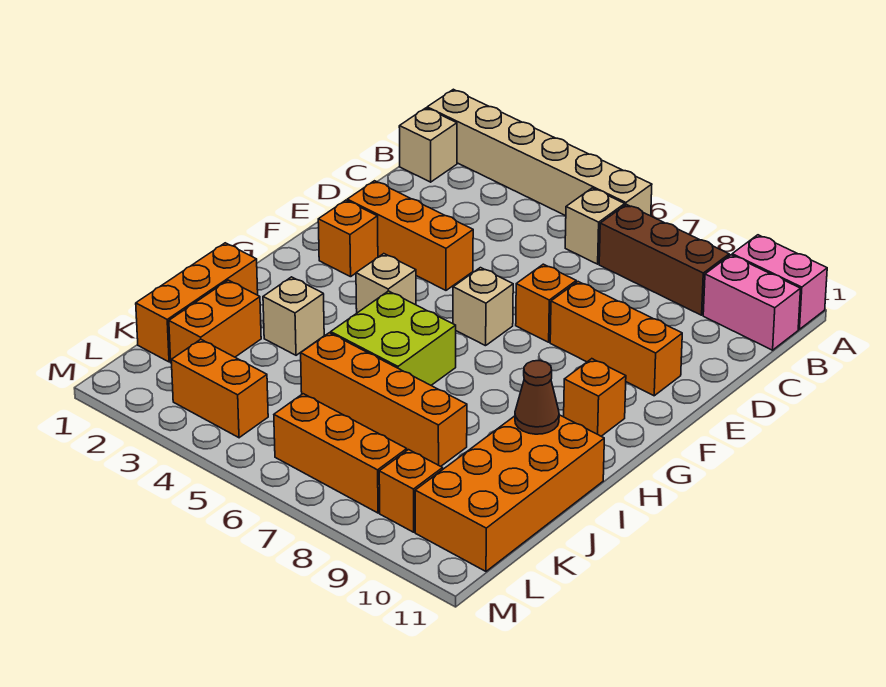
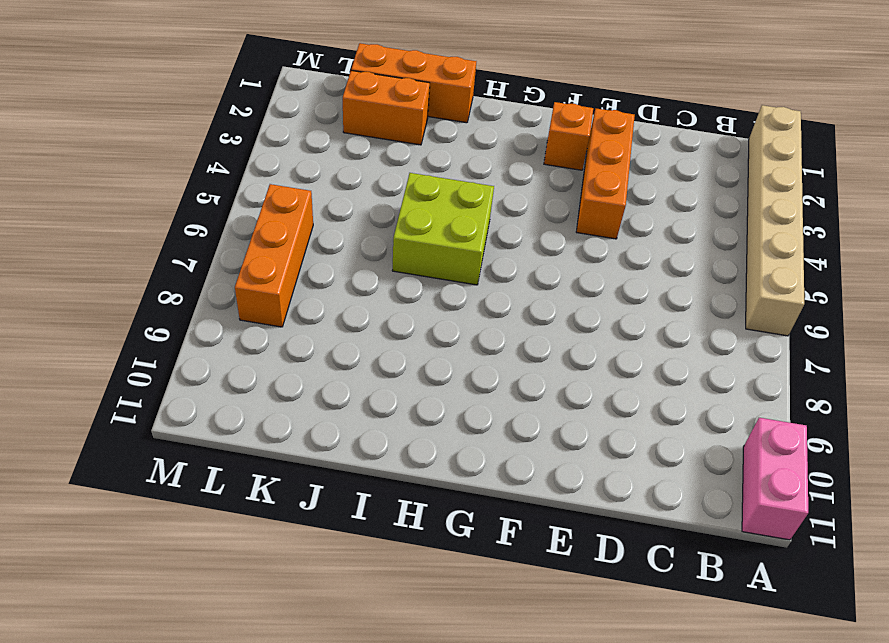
none -> tan brick B1 level 1
none -> tan brick B6 level 1
none -> brown brick B7:B9 level 1

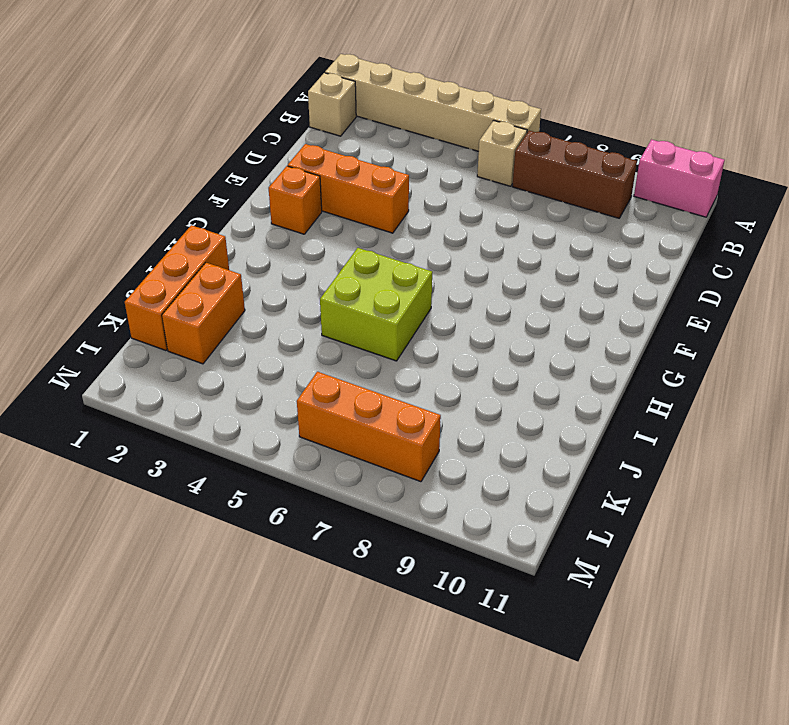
none -> pink brick B10:B11 level 1
none -> orange brick E7 level 1
none -> orange brick E8:E10 level 1

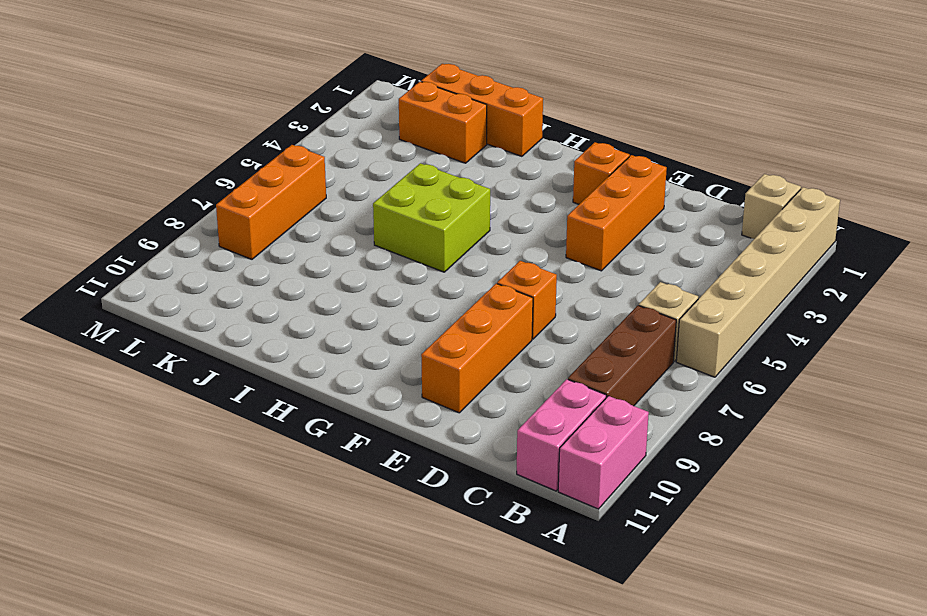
none -> tan brick F6 level 1
none -> tan brick G4 level 1
none -> orange brick G10 level 1

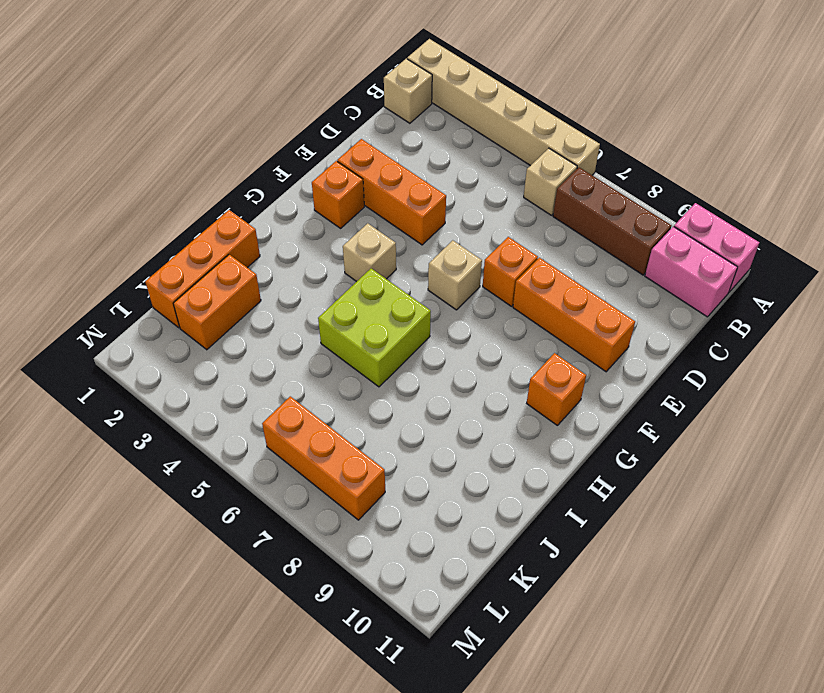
none -> tan brick I3 level 1
none -> orange brick I10:L11 level 1
none -> orange brick J5:J8 level 1

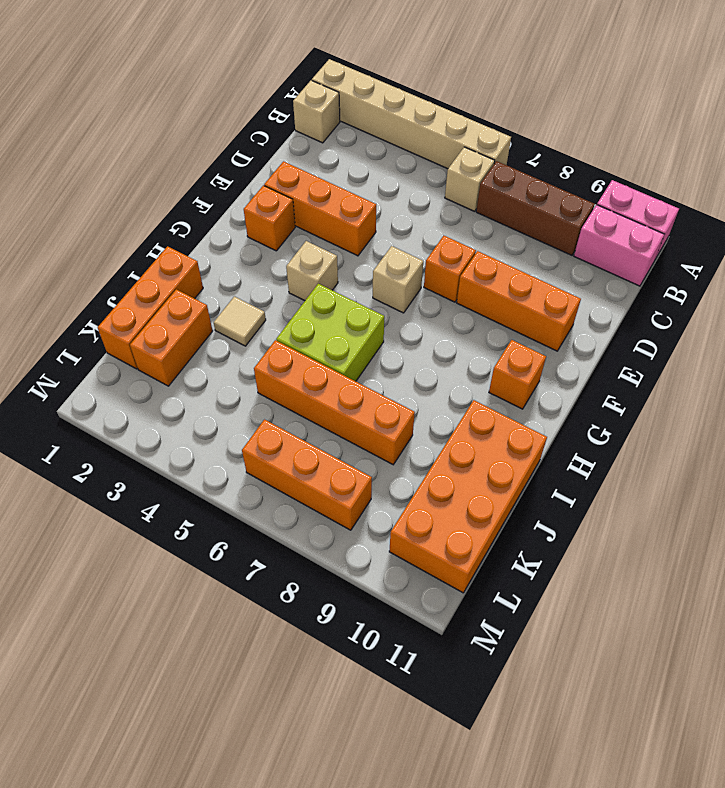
tan tile I3 level 1 -> tan brick I3 level 1
none -> orange brick L3:L4 level 1
none -> orange brick L9 level 1
none -> brown cone I10 level 2

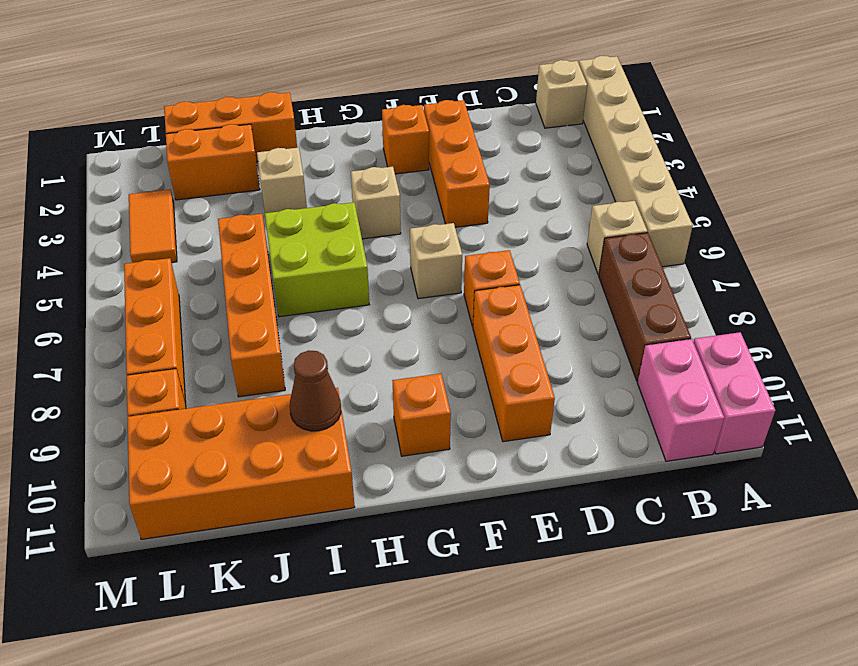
orange tile L3:L4 level 1 -> orange brick L3:L4 level 1

